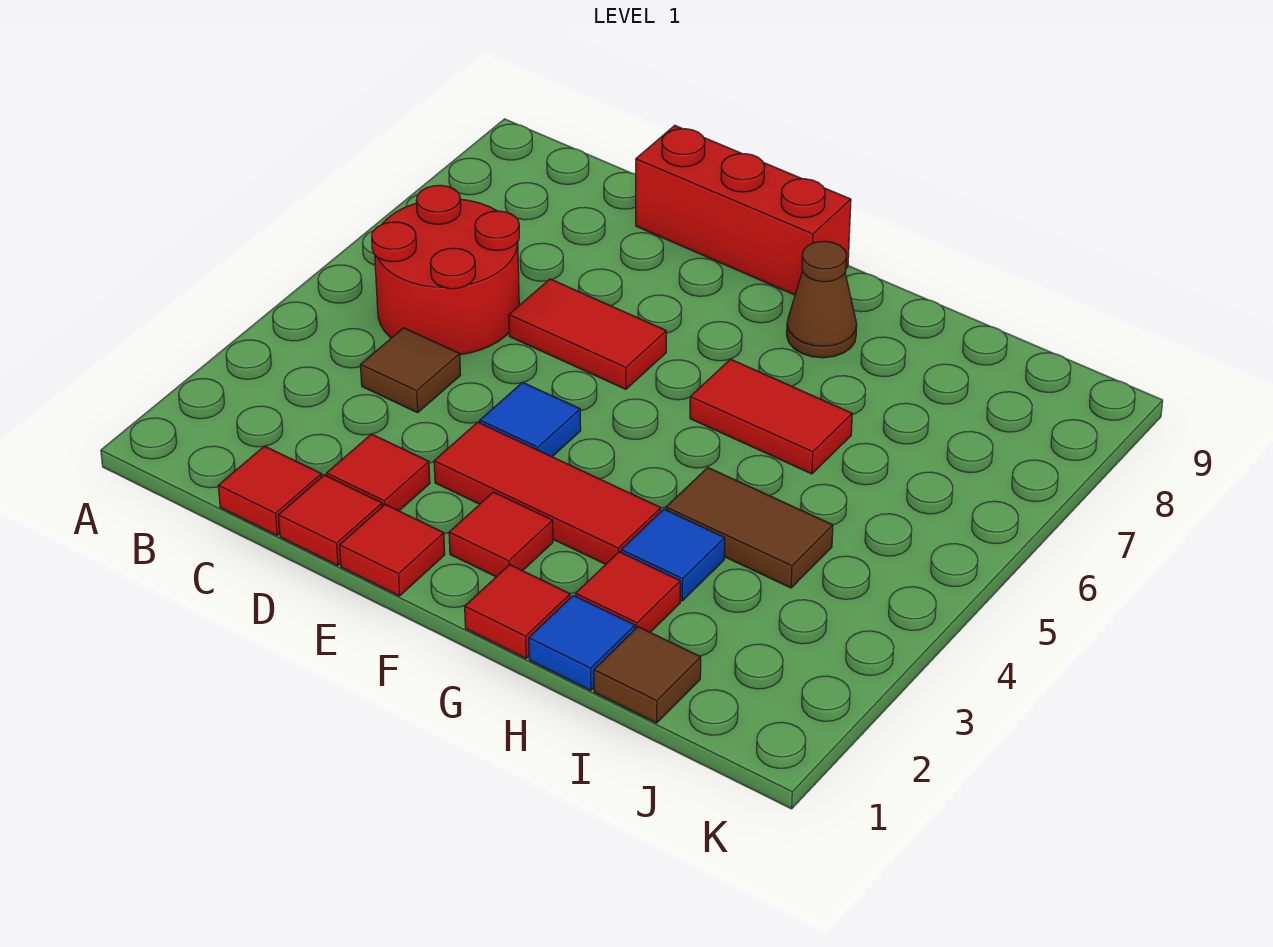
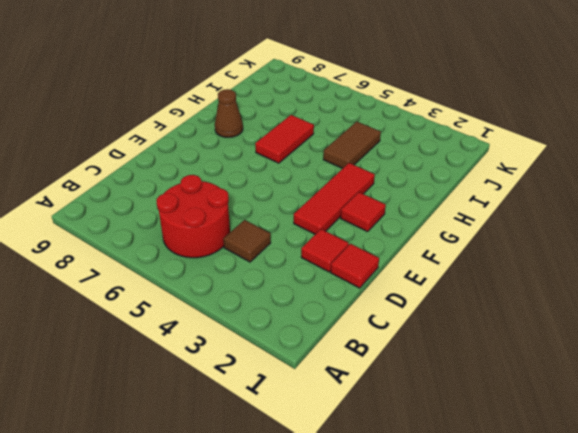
none -> red tile C1 level 1
none -> red tile D6:E6 level 1
none -> red brick D9:F9 level 1

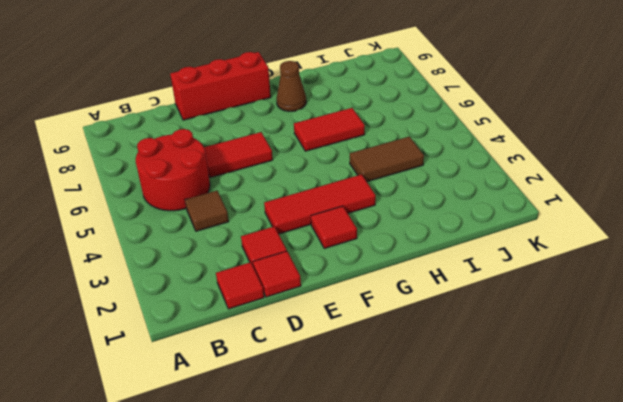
none -> red tile E1 level 1
none -> blue tile E4 level 1
none -> red tile G1 level 1

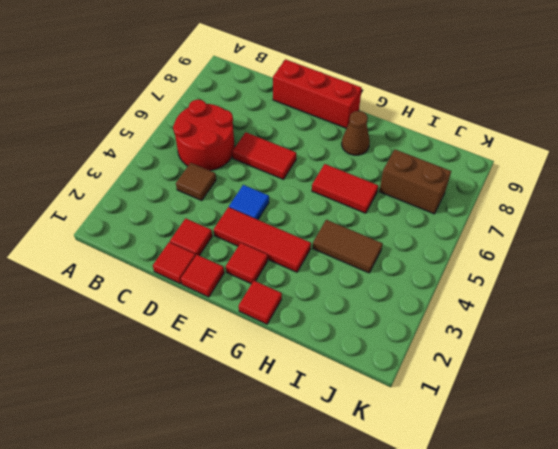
brown brick I7:J7 level 1 -> none
none -> red tile C1 level 1
none -> blue tile H1 level 1
none -> red tile H2 level 1

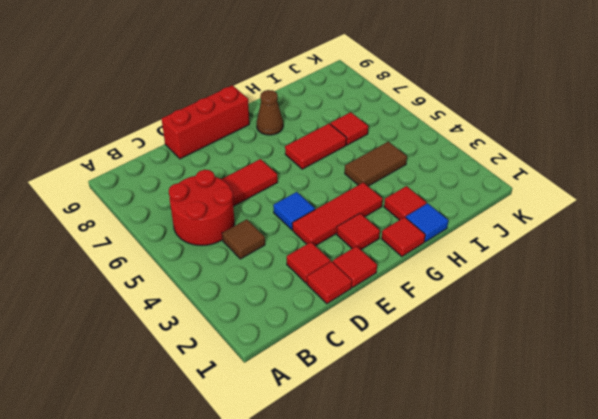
red tile I6 level 1 -> red tile C1 level 1
none -> blue tile H3 level 1
none -> brown tile I1 level 1

